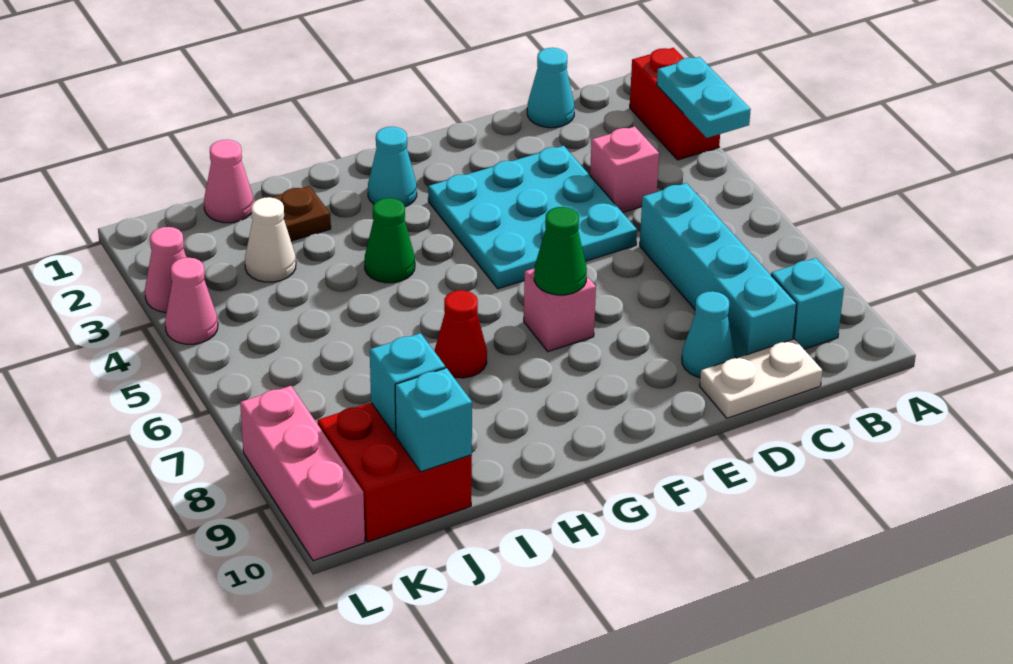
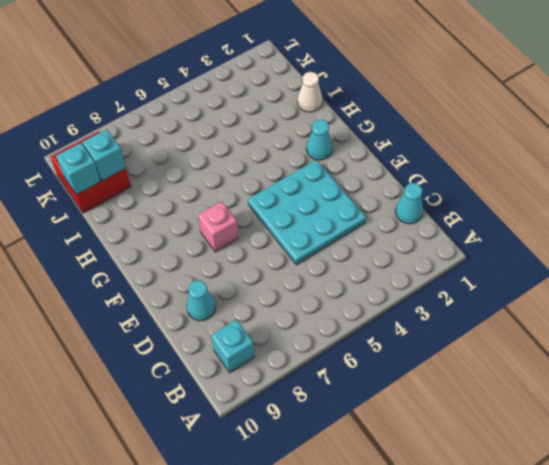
white cone I1 level 1 -> white cone J3 level 1
none -> red brick A2:A3 level 1
none -> pink brick C4 level 1
none -> cyan brick C6:C9 level 1

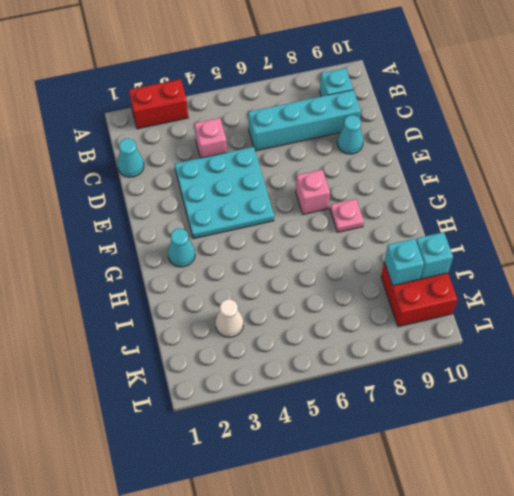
pink plate G8 level 1 -> none
none -> white plate C10:D10 level 1
none -> green cone H4 level 1
none -> red cone H7 level 1

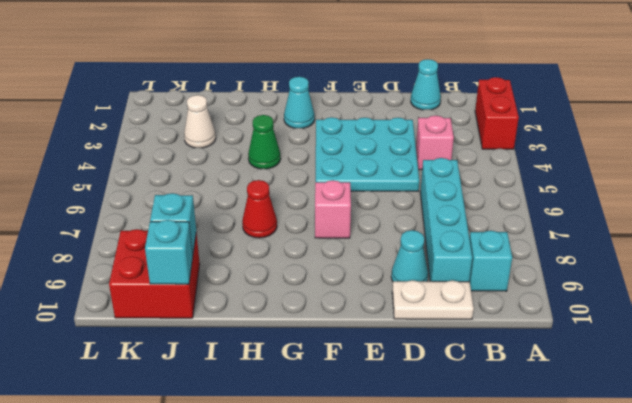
none -> brown plate I2 level 1
none -> pink cone J1 level 1
none -> pink cone L3 level 1

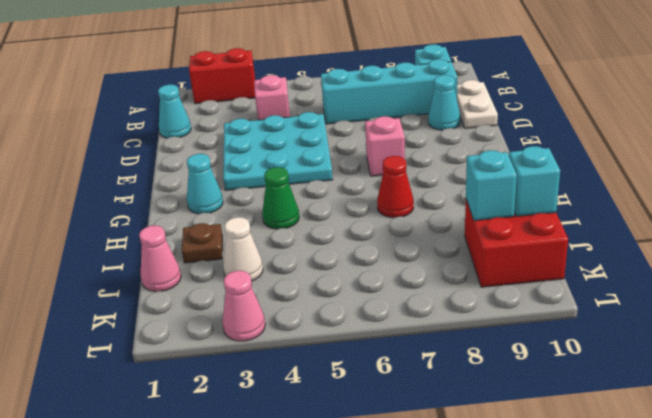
none -> pink cone L4 level 1
none -> pink brick L8:L10 level 1
none -> cyan plate A3:A4 level 2

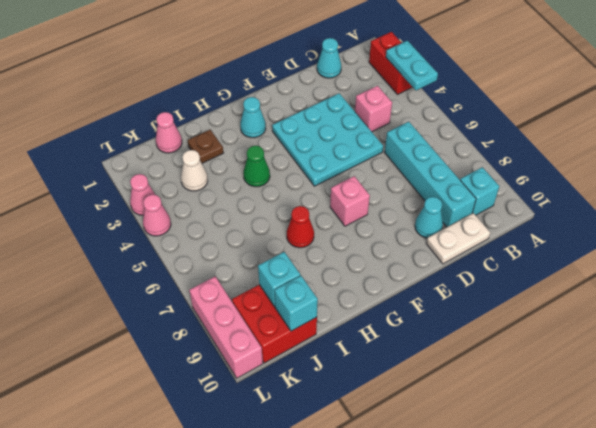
none -> green cone F7 level 2

